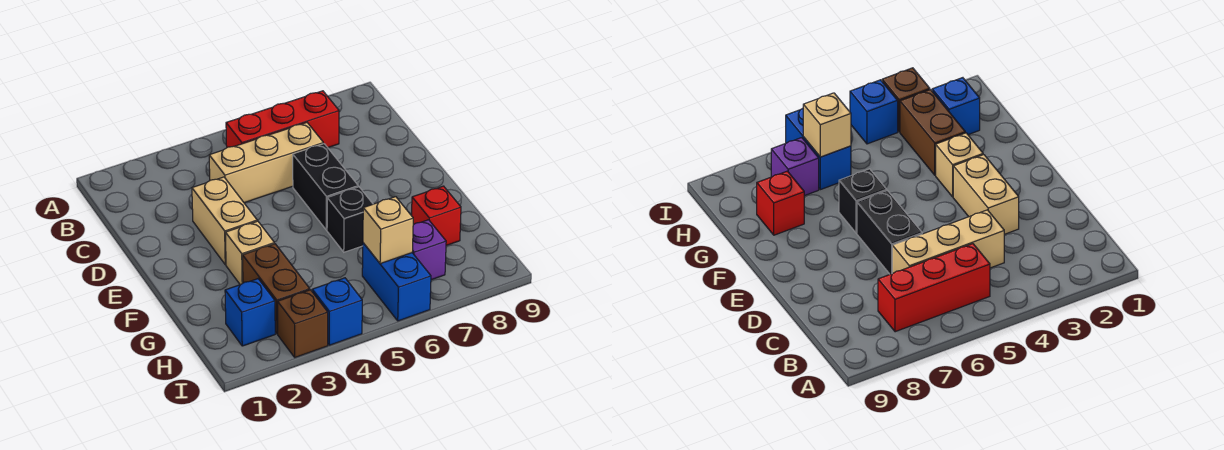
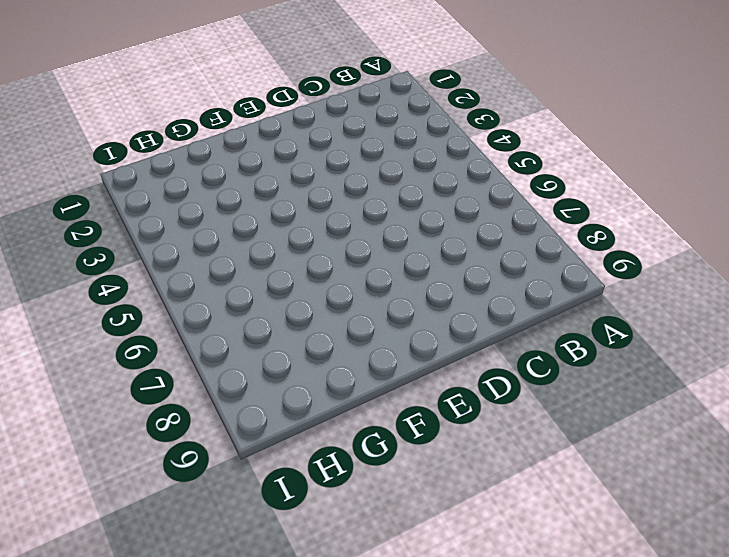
none -> red brick B5:B7 level 1
none -> tan brick C4:C6 level 1
none -> tan brick D3:E3 level 1

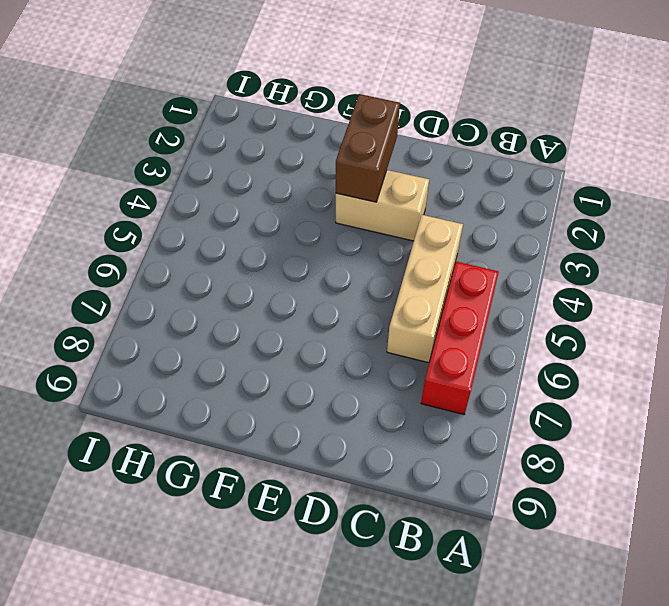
brown brick E2:E3 level 2 -> brown brick G3:H3 level 1
none -> black brick D6:E6 level 1
none -> tan brick F3 level 1
none -> black brick F6 level 1

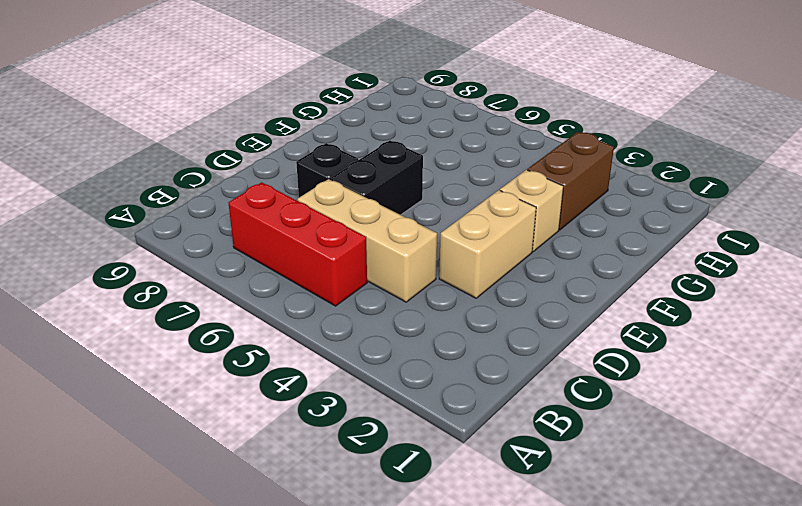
black brick D7 level 1 -> black brick F6 level 1
none -> red brick G8 level 1
none -> blue brick H2 level 1
none -> blue brick H6:I6 level 1

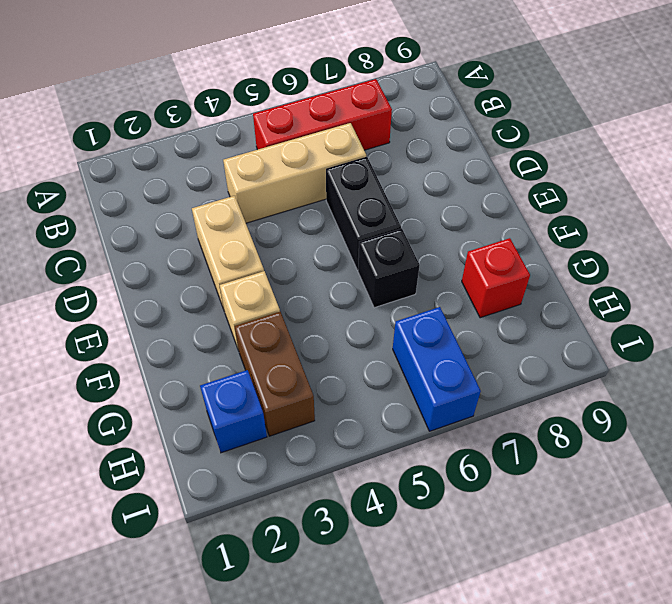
none -> purple brick H7 level 1
none -> brown brick I3 level 1
none -> blue brick I4 level 1

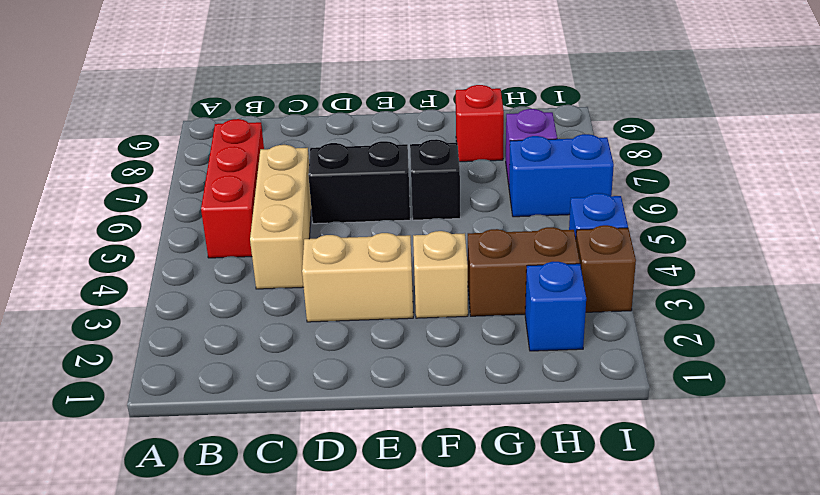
none -> tan brick H6 level 2

